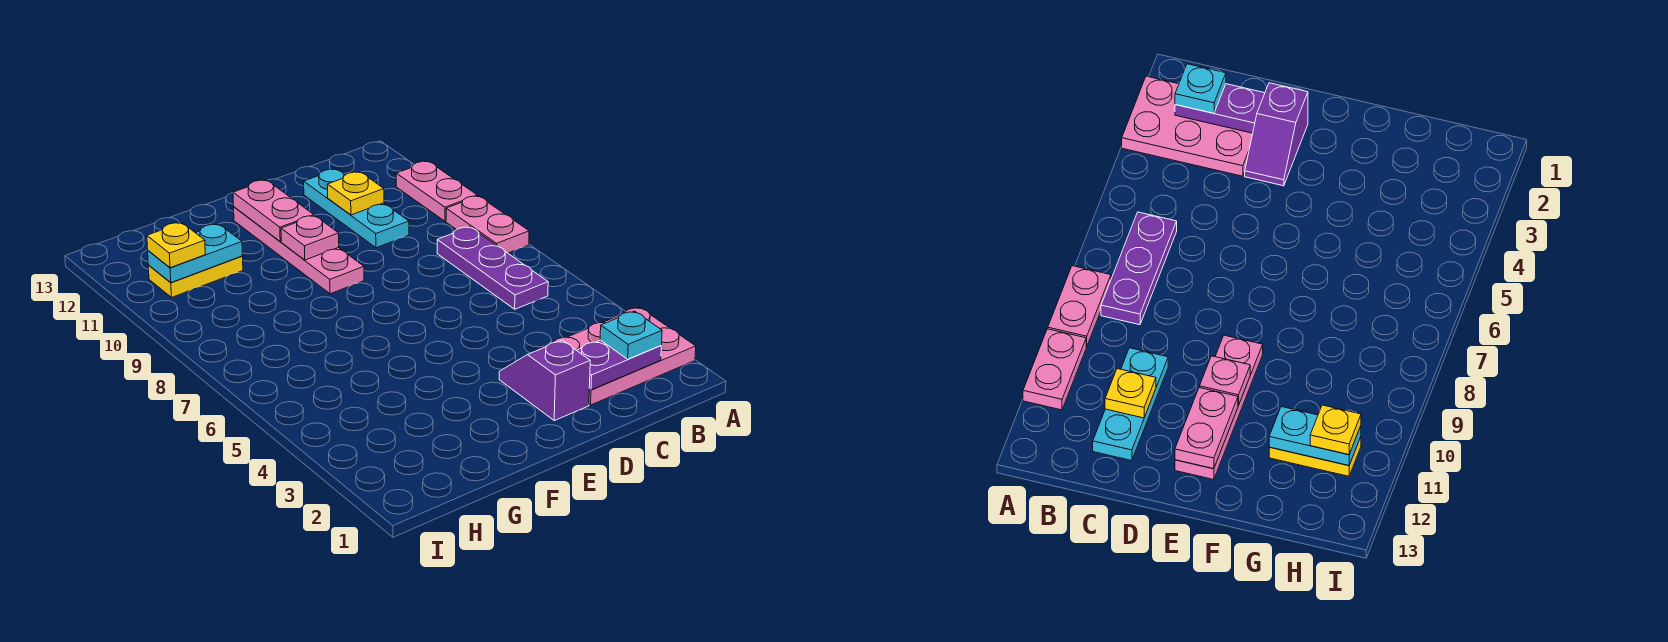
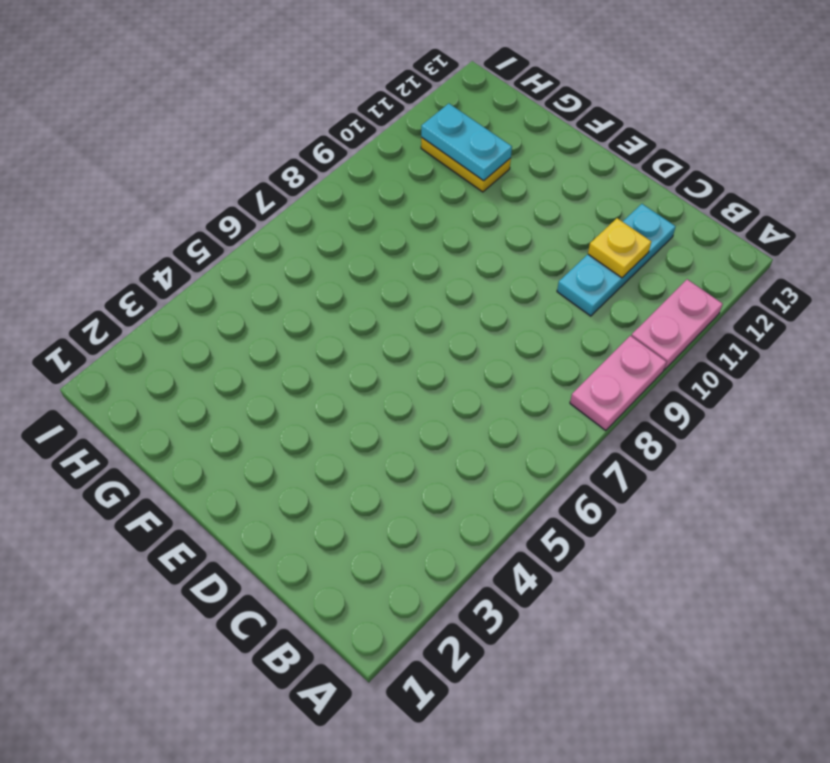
none -> pink plate A2:C3 level 1
none -> purple plate B6:B8 level 1
none -> purple slope D2:D3 level 1 top 2

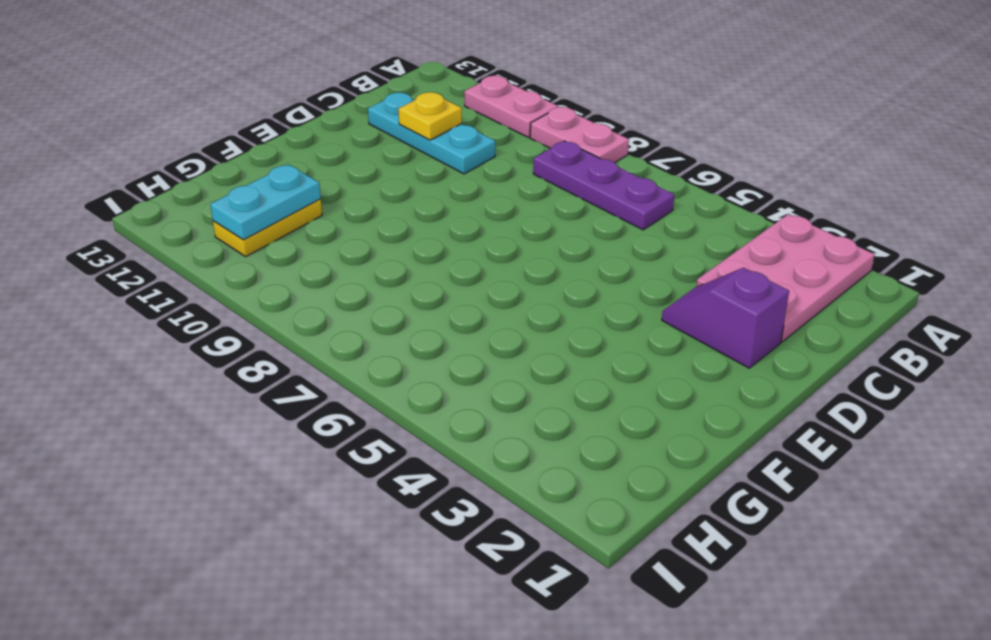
none -> pink plate E9:E12 level 1
none -> purple plate B2:C2 level 2
none -> pink plate E10 level 2

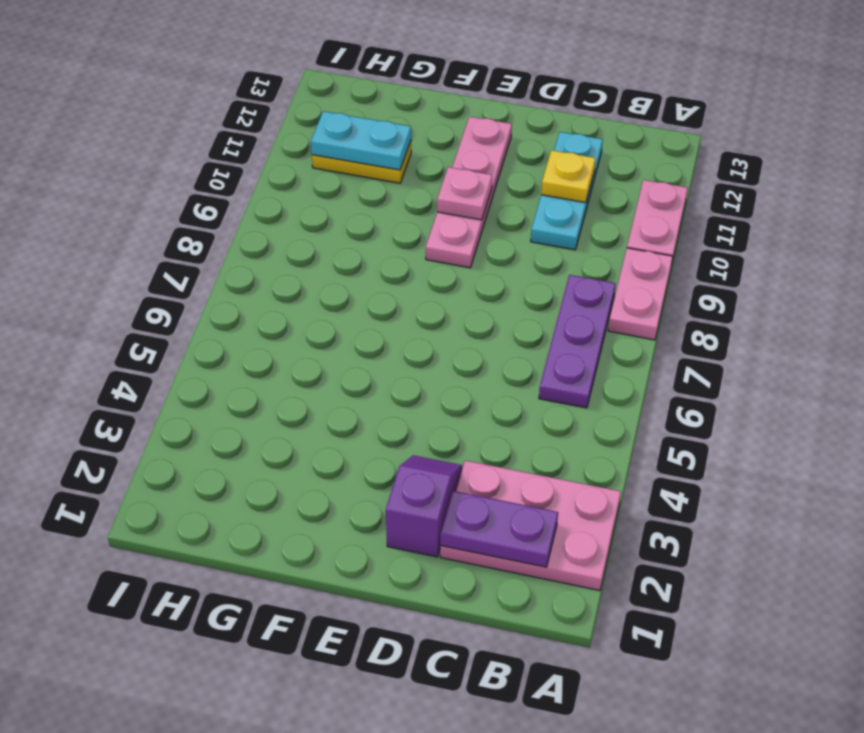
none -> pink plate E11:E12 level 2
none -> cyan plate B2 level 3
none -> yellow plate H11 level 3

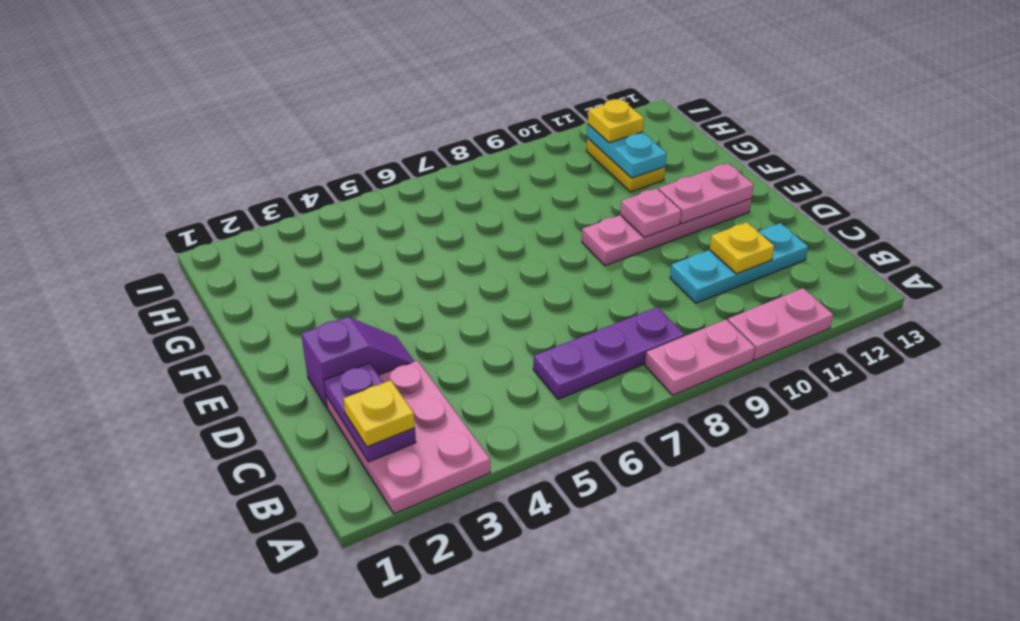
yellow plate B2 level 3 -> cyan plate B2 level 3

